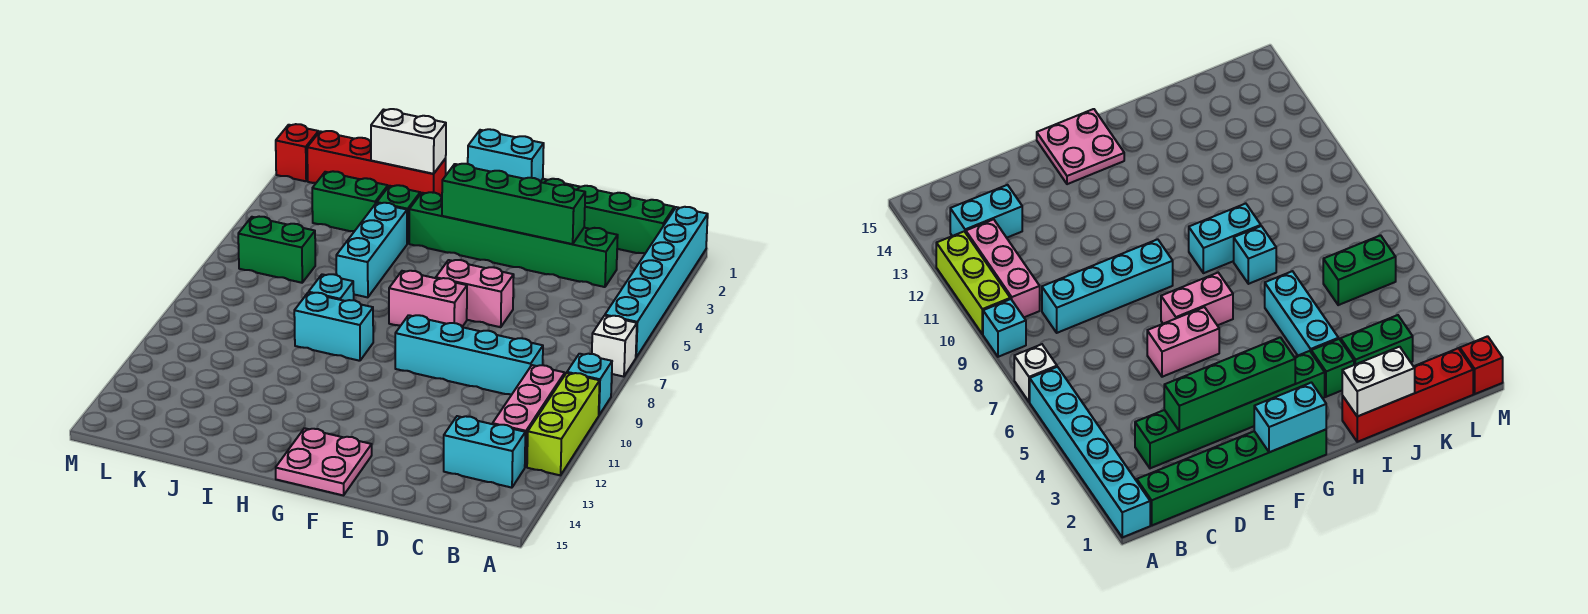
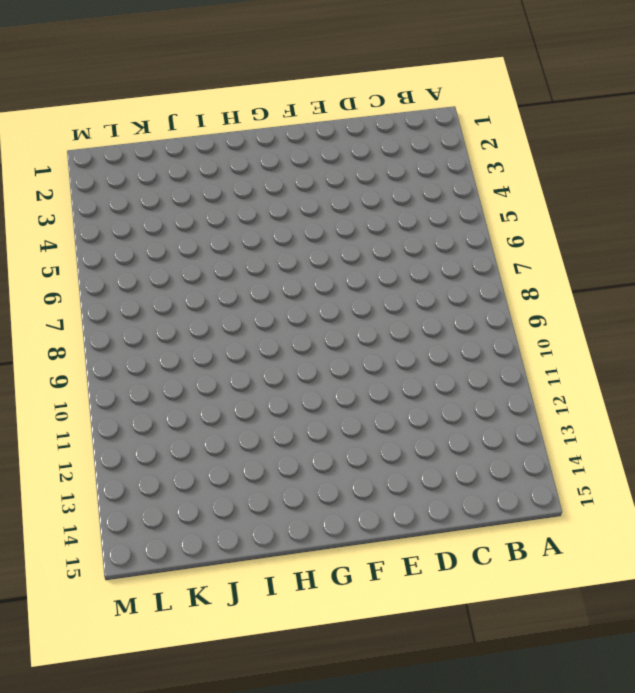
none -> cyan brick A1:A6 level 1
none -> white brick A7 level 1
none -> cyan brick A9 level 1

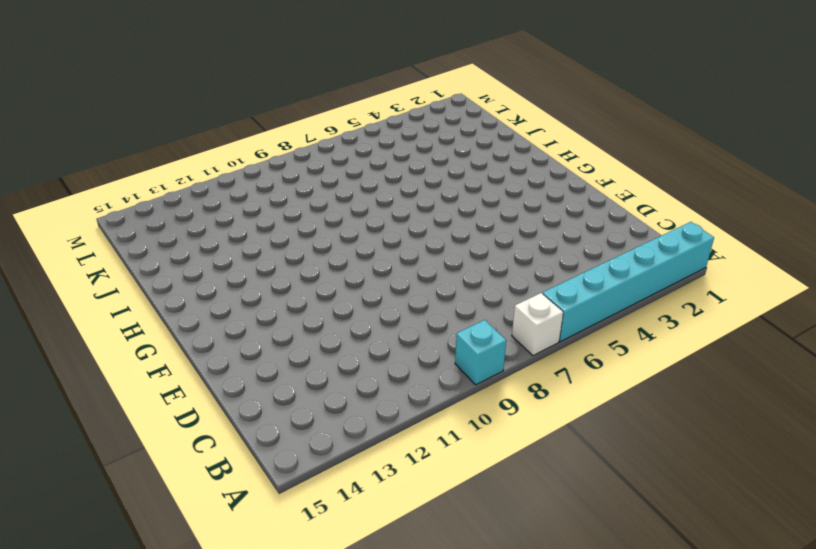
none -> lime brick A10:A12 level 1
none -> green brick B1:G1 level 1
none -> pink brick B10:B12 level 1

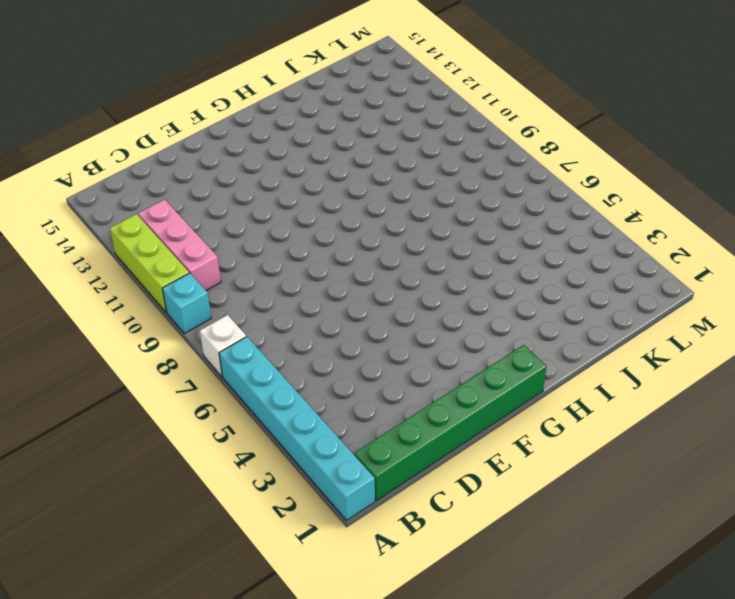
none -> cyan brick B13:C13 level 1
none -> green brick C3:H3 level 1
none -> cyan brick C9:F9 level 1

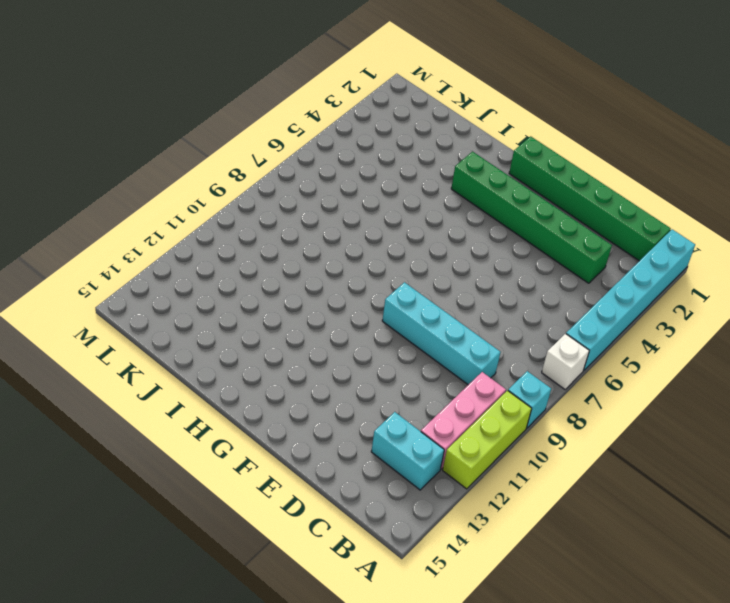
none -> pink brick E6:F6 level 1
none -> pink brick F7:G7 level 1
none -> pink plate F14:G15 level 1

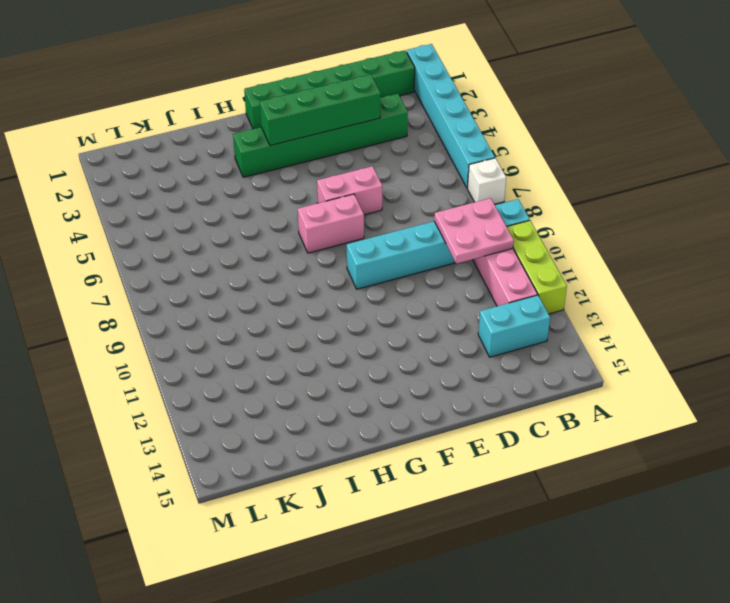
pink plate B9:C10 level 2 -> pink plate F14:G15 level 1
none -> cyan brick H9:I9 level 1
none -> red brick I1:L1 level 1
none -> green brick I3 level 1

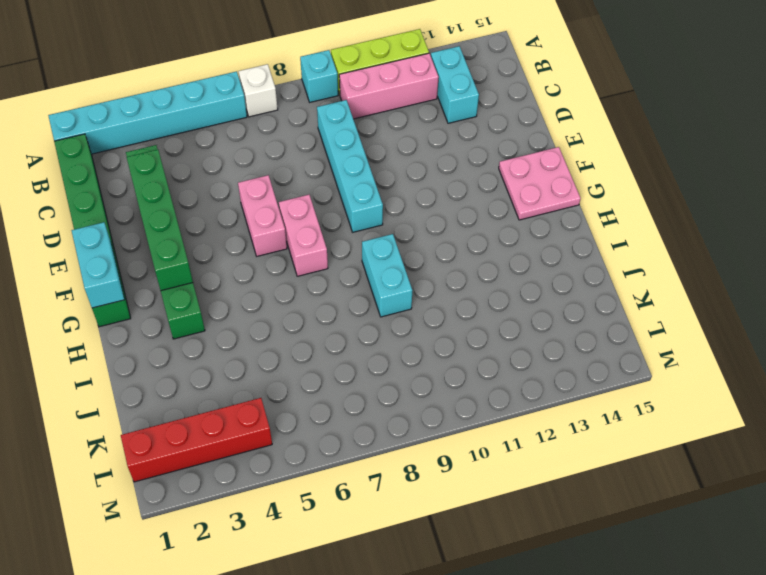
red brick L1:L4 level 1 -> red brick I1:L1 level 1
none -> green brick I3 level 1
none -> cyan brick I4:I6 level 1
none -> cyan brick I8 level 1

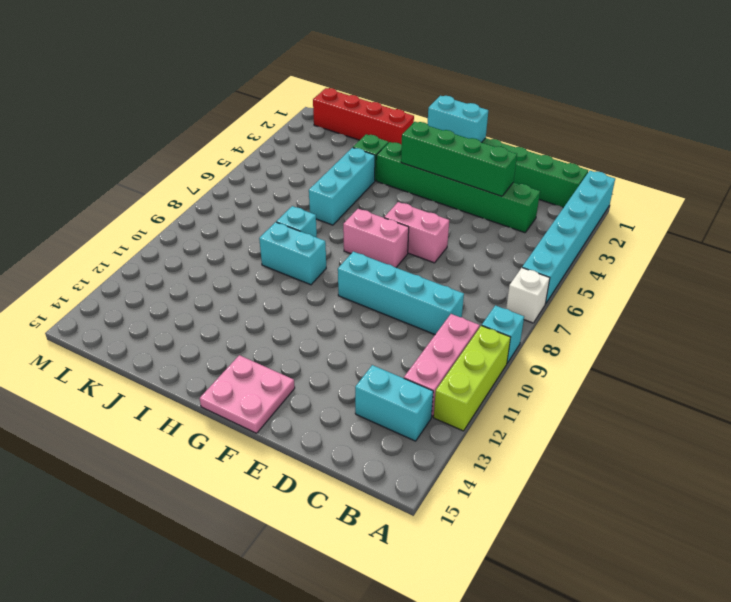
none -> green brick J3:K3 level 1
none -> green brick K6:L6 level 1
none -> red brick M1 level 1

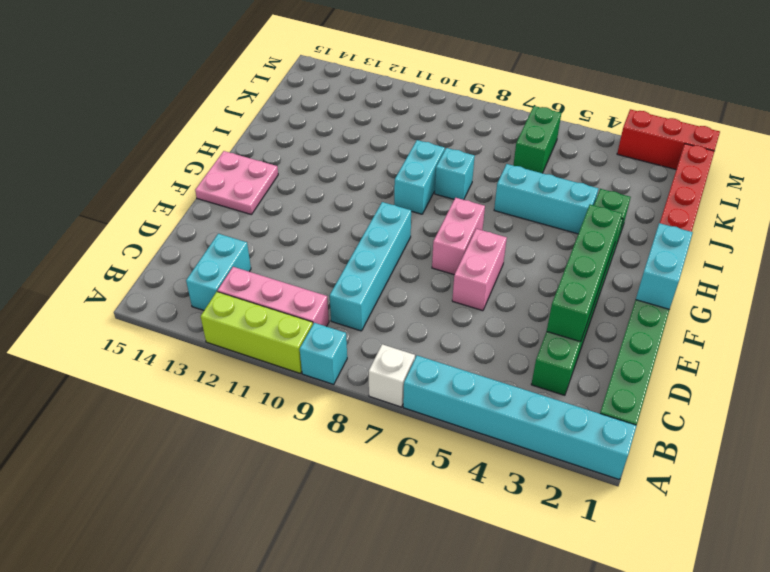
red brick M1:M3 level 1 -> red brick M1 level 1
none -> green brick J3:K3 level 1
none -> white brick I1:J1 level 2

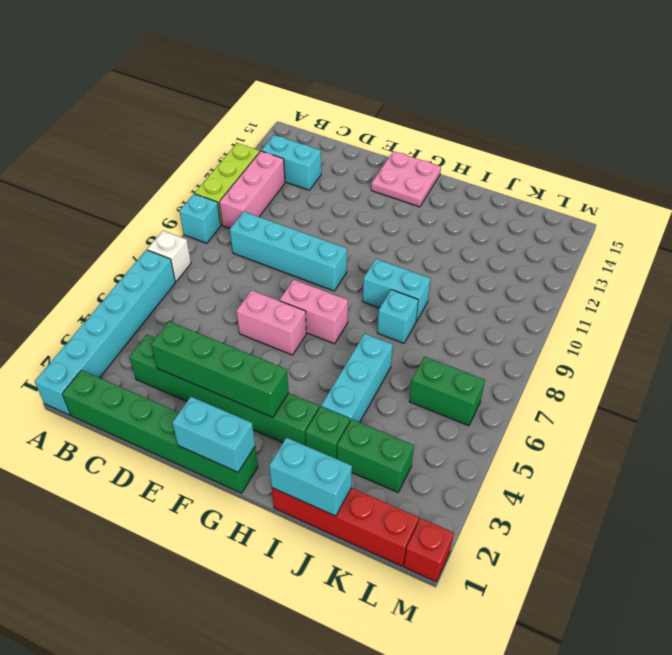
cyan brick I1:J1 level 2 -> white brick I1:J1 level 2

